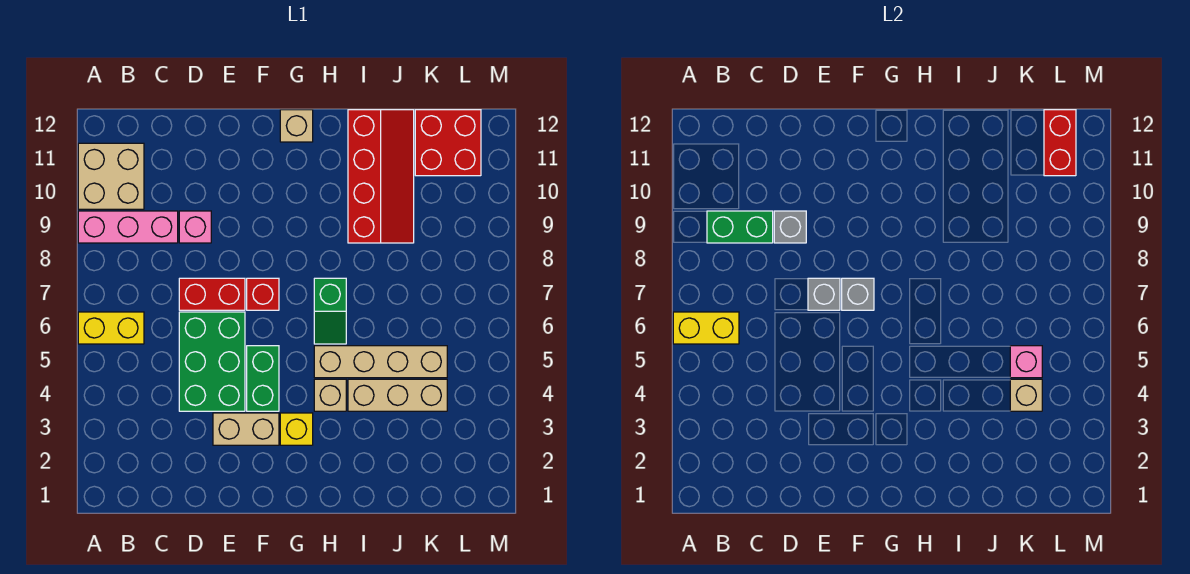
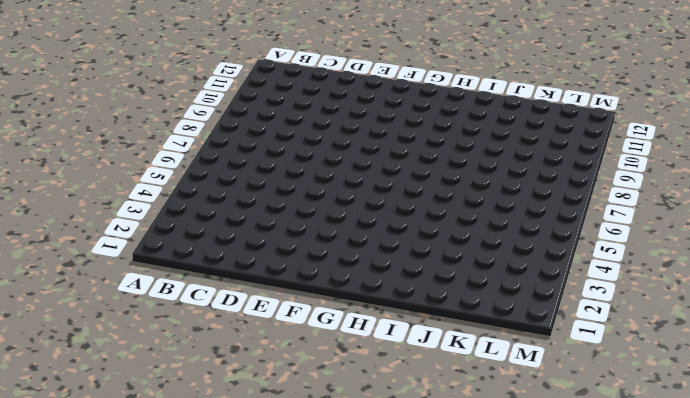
none -> yellow brick A6:B6 level 1
none -> pink brick A9:C9 level 1
none -> tan brick A10:B11 level 1

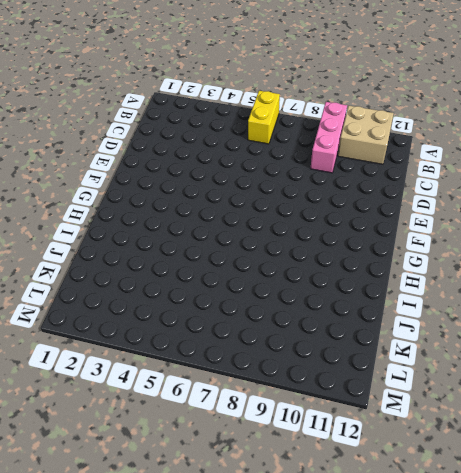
none -> green brick D4:E6 level 1
none -> red brick D7:E7 level 1
none -> pink brick D9 level 1

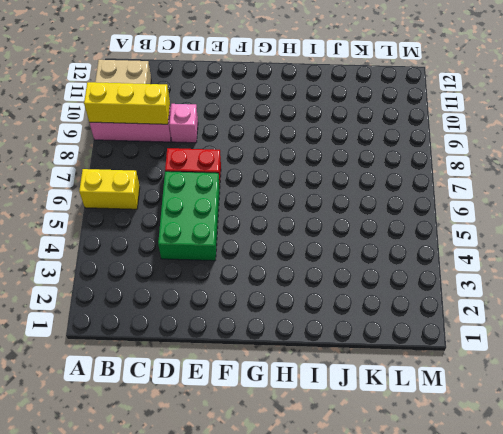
yellow brick A9:C9 level 2 -> green brick B9:C9 level 2
none -> tan brick E3:F3 level 1
none -> green brick F4:F5 level 1
none -> red brick F7 level 1

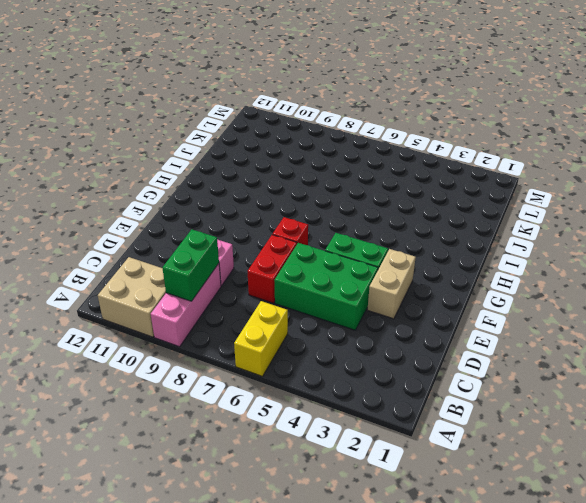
none -> yellow brick G3 level 1
none -> tan brick G12 level 1
none -> tan brick H4 level 1

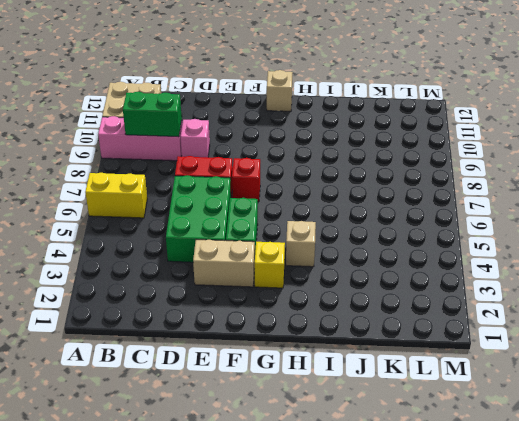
none -> tan brick H5:K5 level 1
none -> green slope H6:H7 level 1 top 7
none -> tan brick I4:K4 level 1

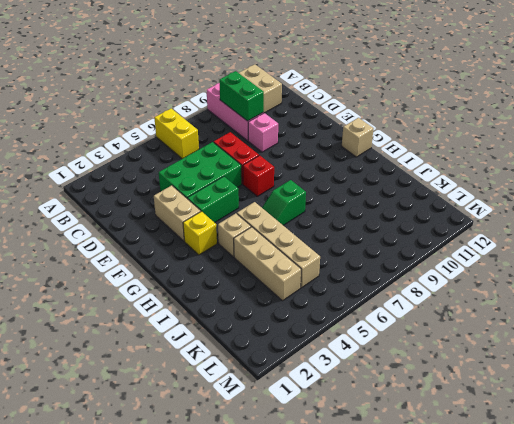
none -> red slope I9:J12 level 1 top I
none -> red brick K11:L12 level 1
none -> yellow brick A6:B6 level 2

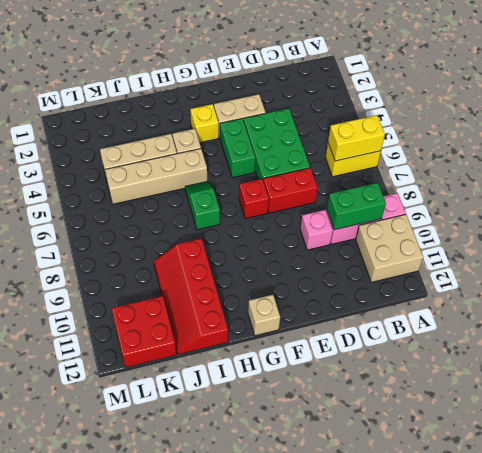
none -> grey brick D9 level 2
none -> grey brick E7 level 2
none -> grey brick F7 level 2

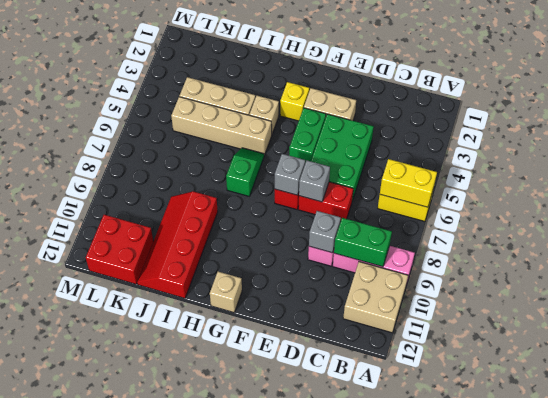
none -> tan brick K4 level 2
none -> pink brick K5 level 2
none -> red brick L11:L12 level 2

